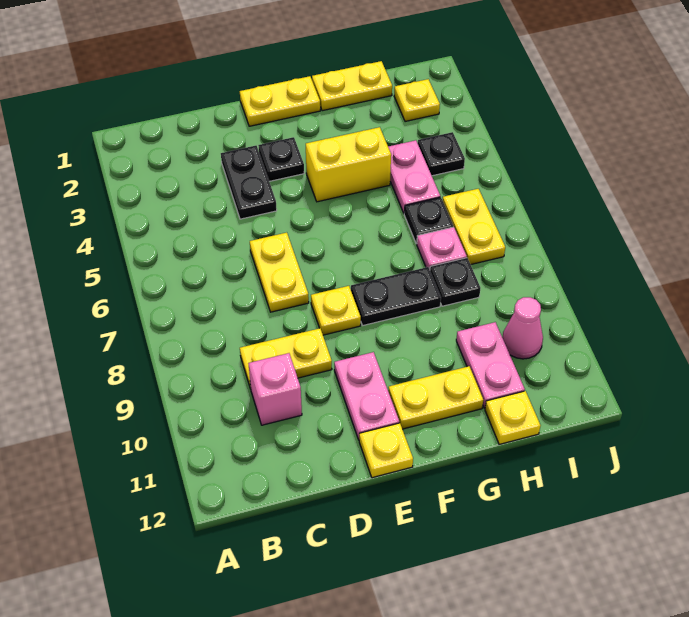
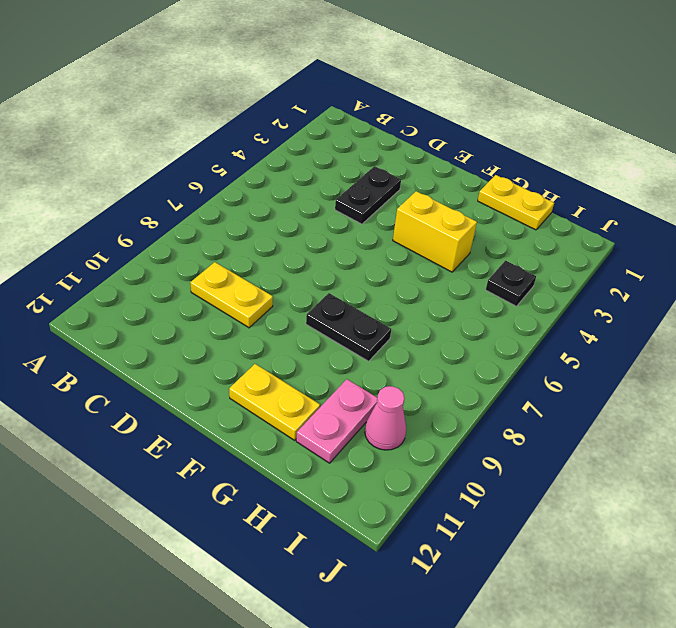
none -> pink brick C10 level 1
none -> yellow plate D6:D7 level 1
none -> yellow plate E1:F1 level 1

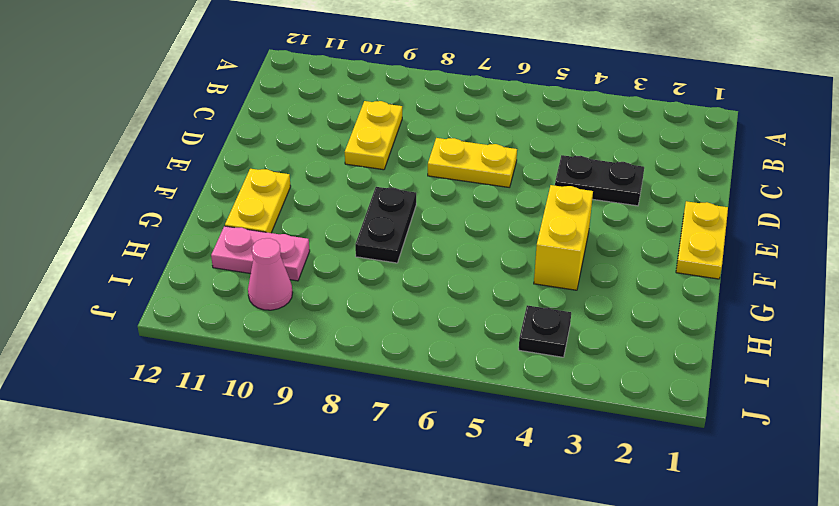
none -> pink brick C10 level 1
none -> black plate E3 level 1
none -> yellow plate E8 level 1

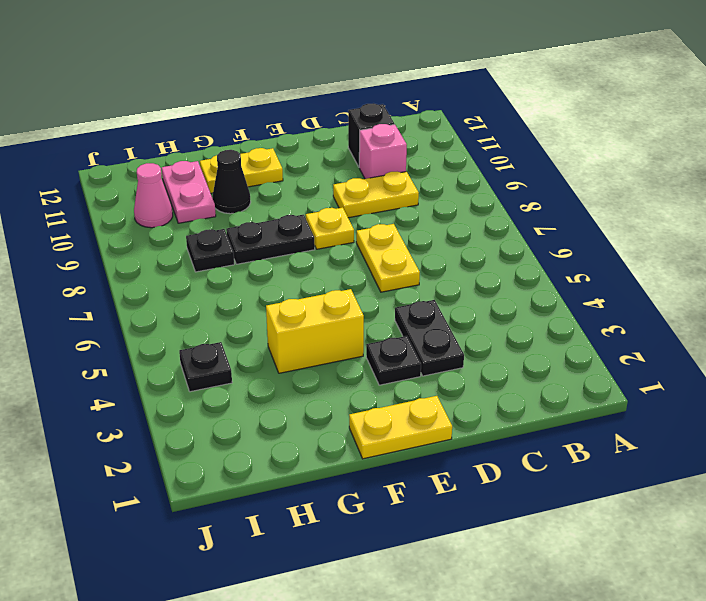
black brick C11 level 1 -> none
black cone G10 level 1 -> none
none -> pink plate E10:E11 level 1
none -> yellow plate E12 level 1
none -> yellow plate G1:H1 level 1

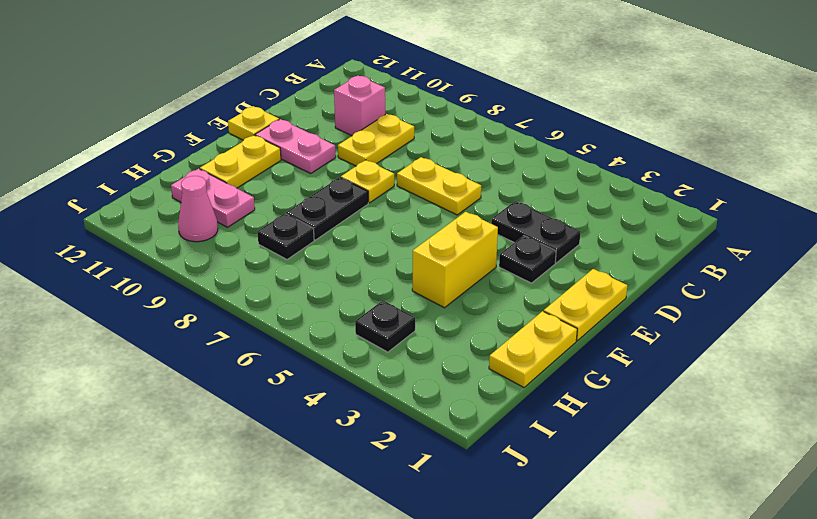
none -> pink plate H4:H5 level 1
none -> black plate H6 level 1
none -> pink plate H7 level 1

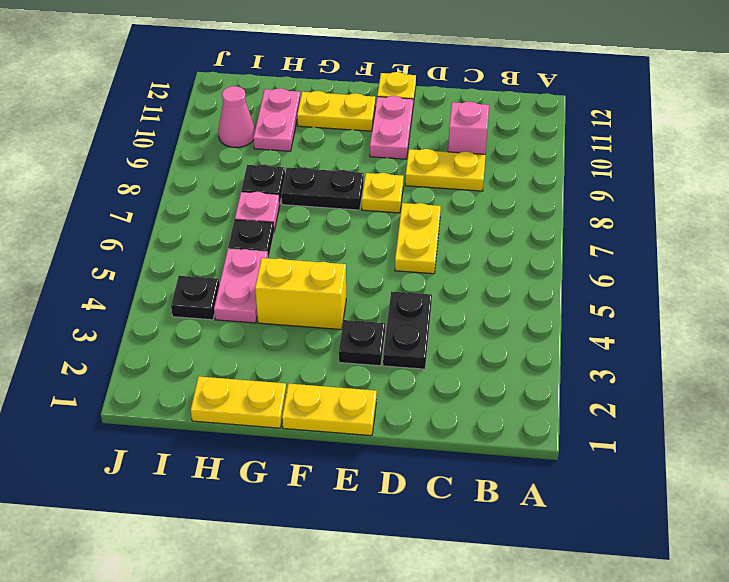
none -> yellow plate H12 level 1
none -> yellow plate I2 level 1
none -> yellow plate I6:I7 level 1

